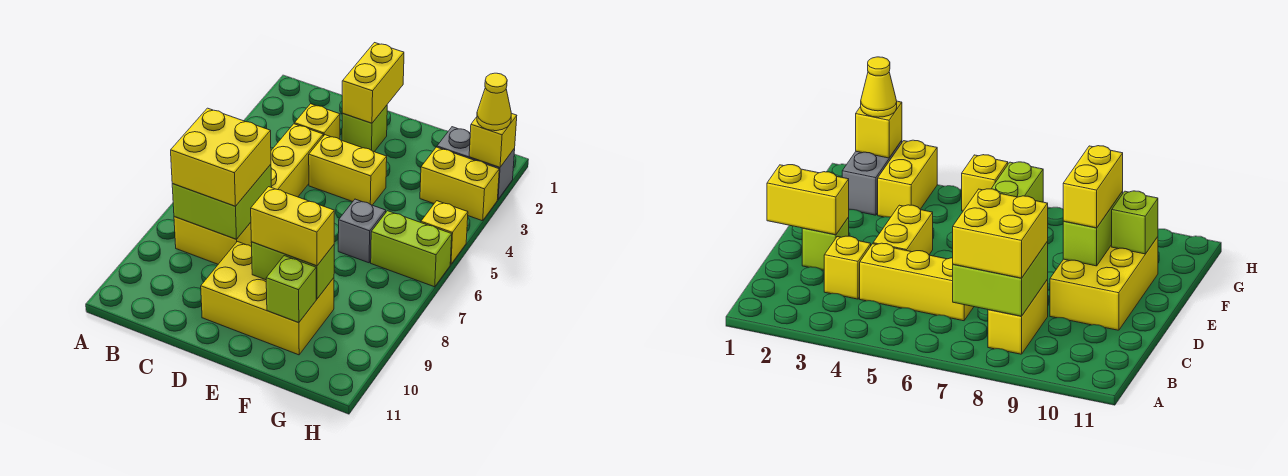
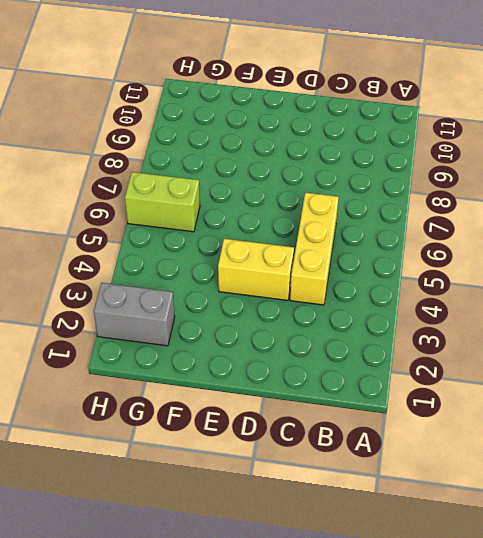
none -> yellow brick B8:C8 level 1
none -> yellow brick C3 level 1
none -> lime brick D2 level 1

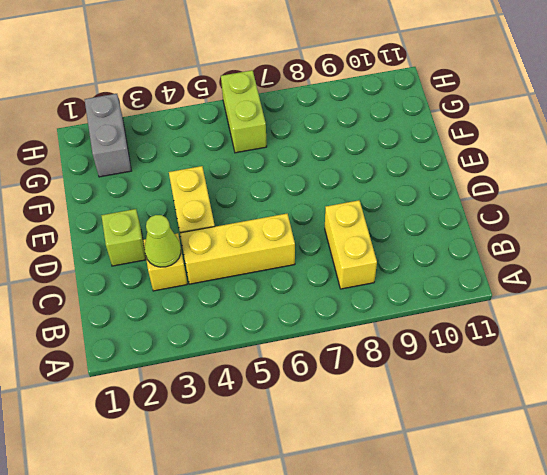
lime cone C3 level 2 -> none
none -> yellow brick D9:F10 level 1
none -> grey brick F6 level 1
none -> yellow brick G3:H3 level 1

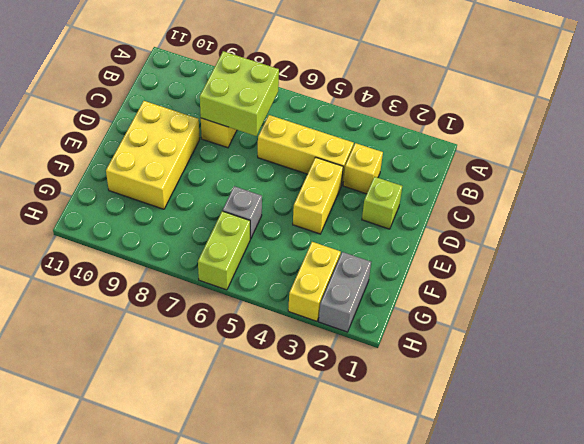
none -> yellow brick H5 level 1
none -> yellow brick D1:D2 level 2
none -> lime brick E9:F9 level 2

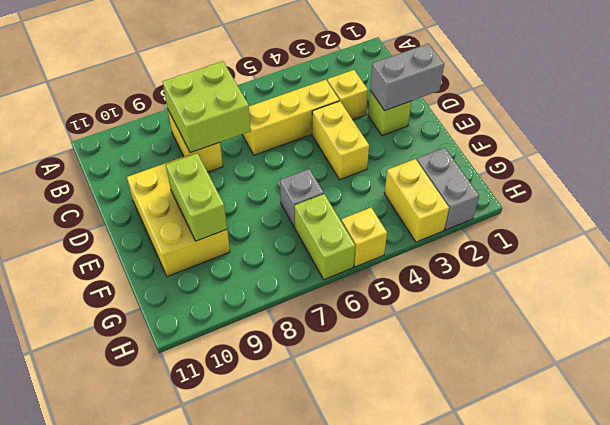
grey brick D1:D2 level 2 -> yellow brick D1:D2 level 2
none -> lime brick F10 level 2
none -> yellow brick H2 level 2
none -> yellow brick B7:C8 level 3

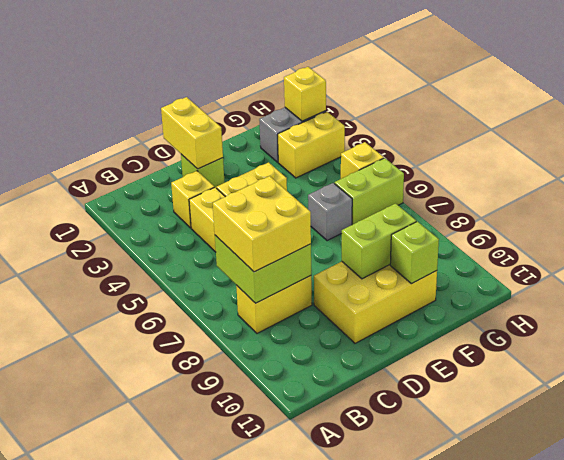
none -> yellow brick E9:F9 level 3
none -> yellow cone H2 level 3

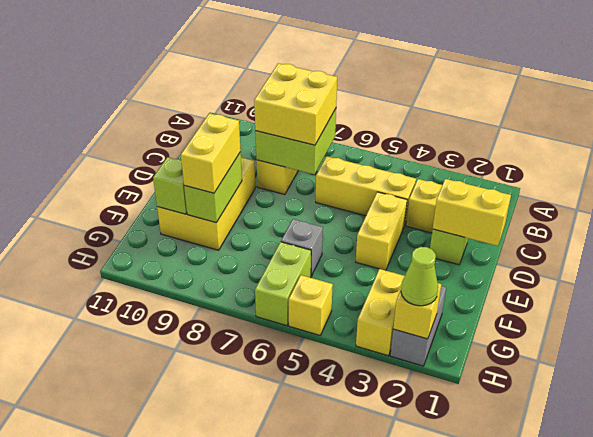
lime cone H2 level 3 -> yellow cone H2 level 3

